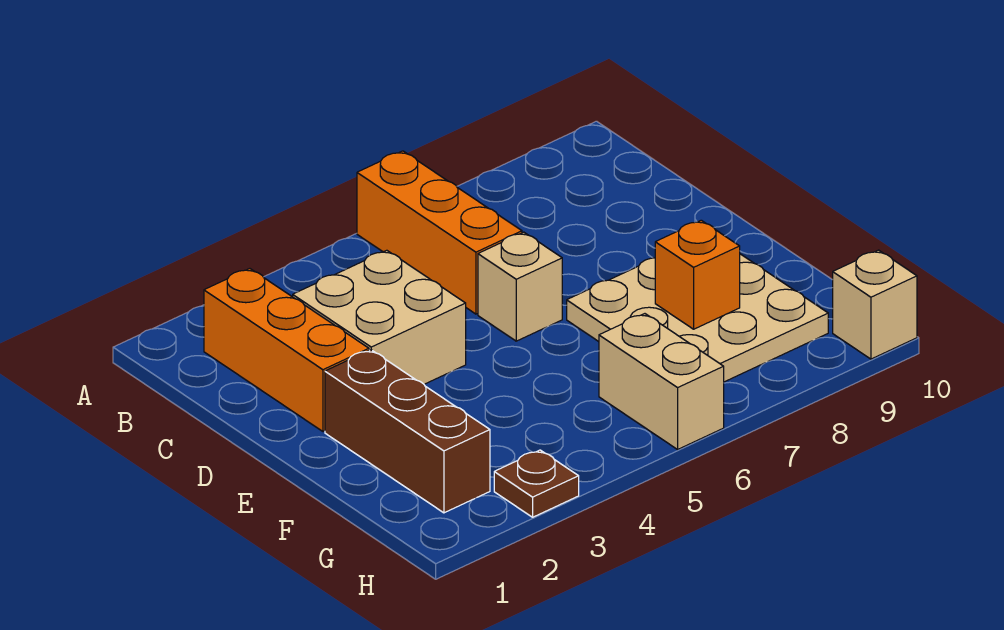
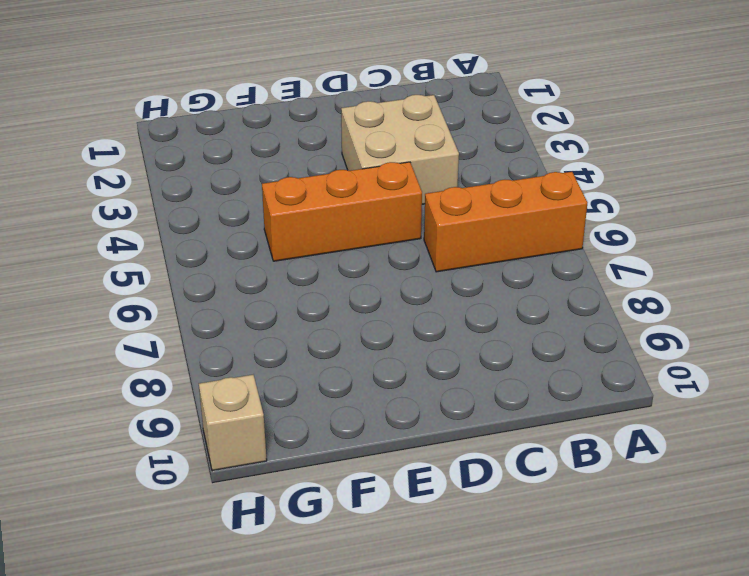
orange brick D5:F5 level 1 -> orange brick B2:D2 level 1
none -> tan brick D6 level 1
none -> brown brick E2:G2 level 1

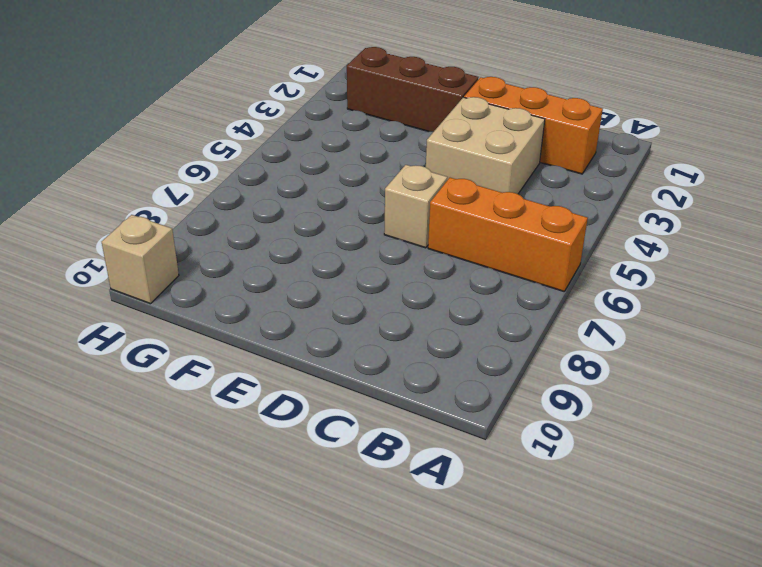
none -> tan plate E7:G9 level 1
none -> tan brick G6:H6 level 1

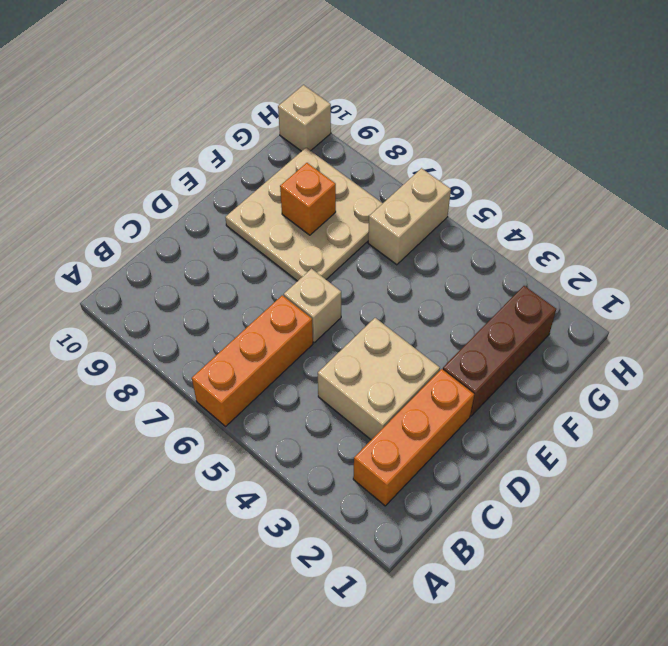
none -> brown plate H3 level 1

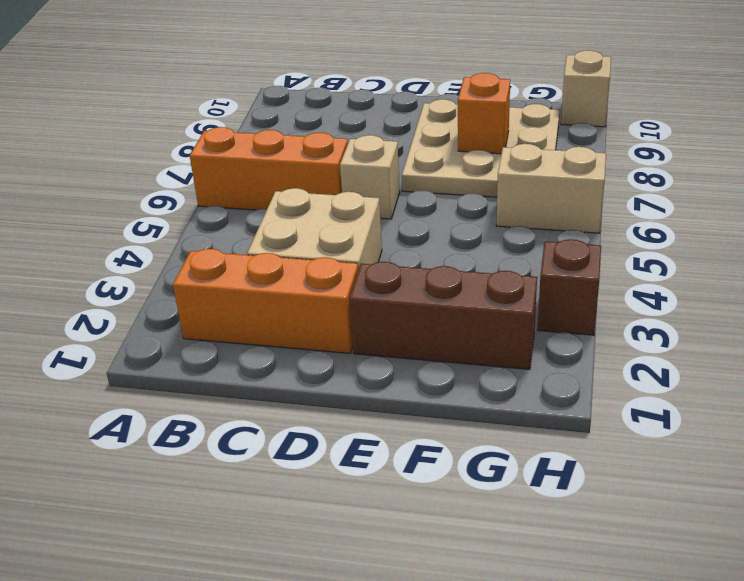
brown brick H3 level 1 -> brown plate H3 level 1

